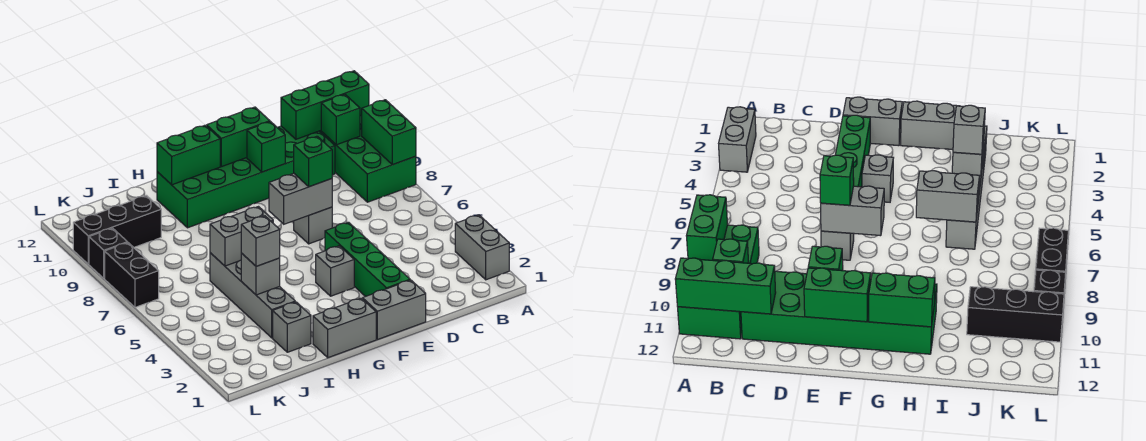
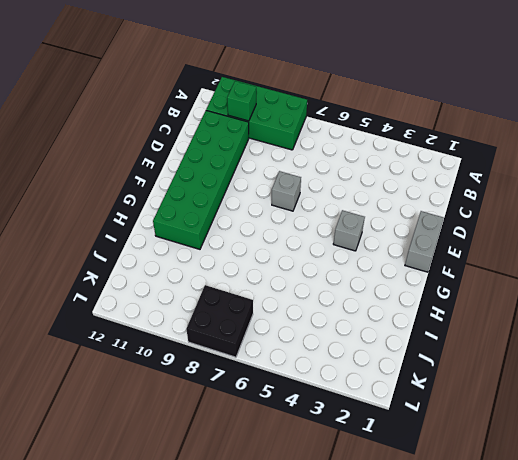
black brick K7:L8 level 1 -> black brick L7:L8 level 1
none -> grey brick A2:A3 level 1
none -> green brick E2:E5 level 1
none -> grey brick G1:H1 level 1

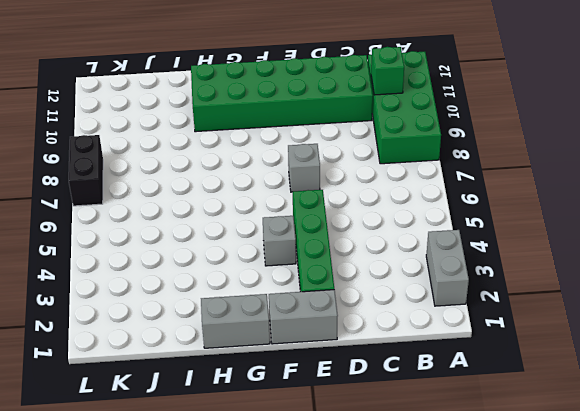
none -> grey brick I2 level 1
none -> grey brick I3:I6 level 1
none -> black brick J10:L10 level 1

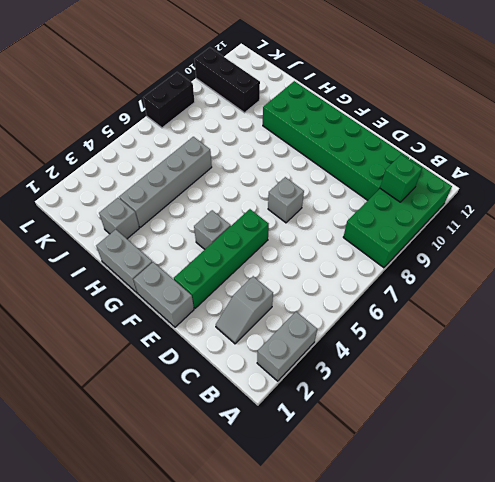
grey slope C2:C3 level 1 top 3 -> none
none -> black brick L9 level 1
none -> green brick A8:A9 level 2
none -> green brick A11:C11 level 2

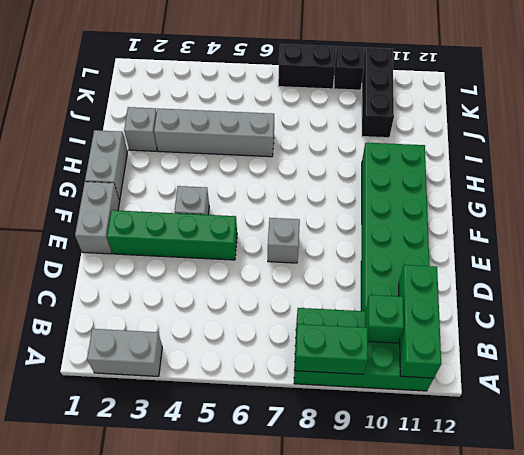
none -> grey brick E7:F7 level 2
none -> green brick E10 level 2
none -> green brick E11:F11 level 2

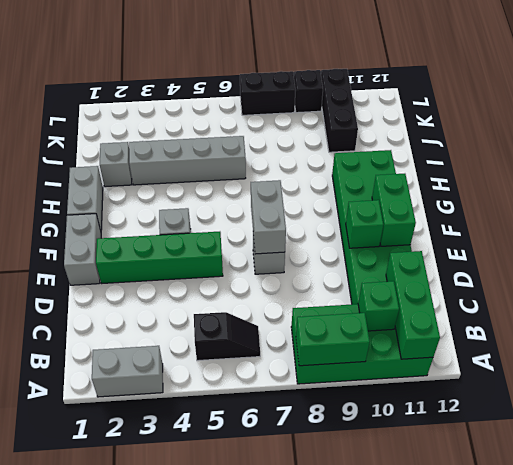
black slope B5:B6 level 1 top 5 -> none
none -> green brick G11:H11 level 2
none -> grey brick H6:I6 level 2
none -> grey brick I4 level 2

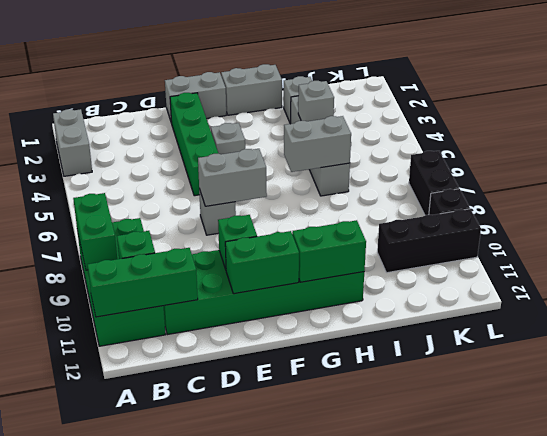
none -> green brick E7 level 3
none -> grey brick I4 level 3

